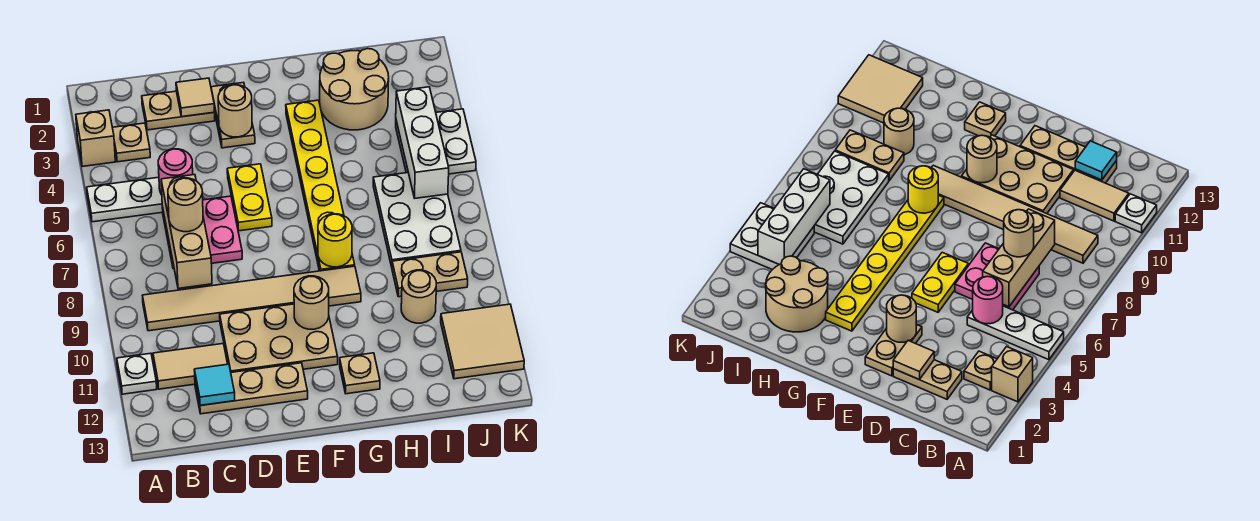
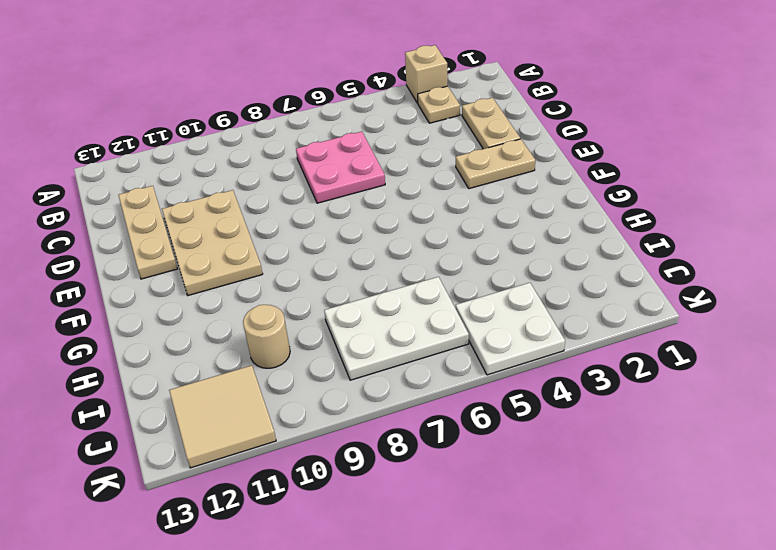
none -> white plate A5:C5 level 1
none -> white plate A11 level 1
none -> tan tile B9:G9 level 1

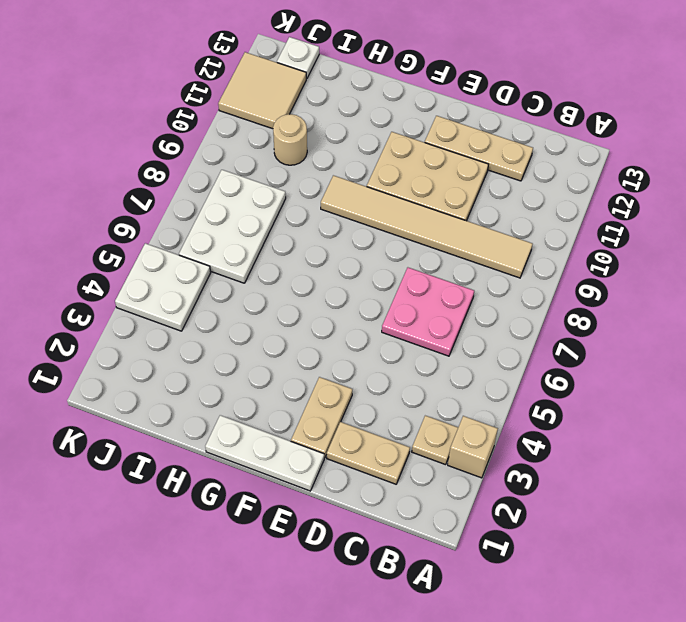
white plate E1:G1 level 1 -> white plate A5:C5 level 1
white plate J13 level 1 -> white plate A11 level 1
none -> tan tile B11:C11 level 1
none -> yellow plate E5:E6 level 1
none -> yellow plate G3:G8 level 1

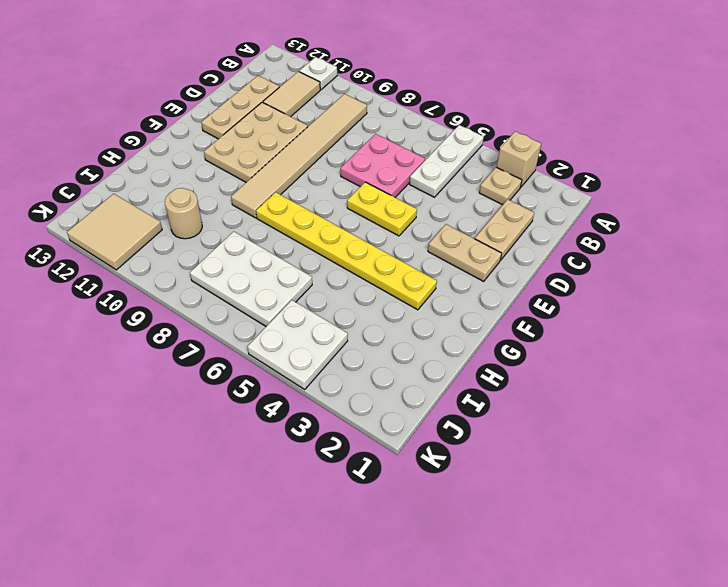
none -> tan plate G12 level 1
none -> tan round brick H2:I3 level 1
none -> tan plate I9:J9 level 1

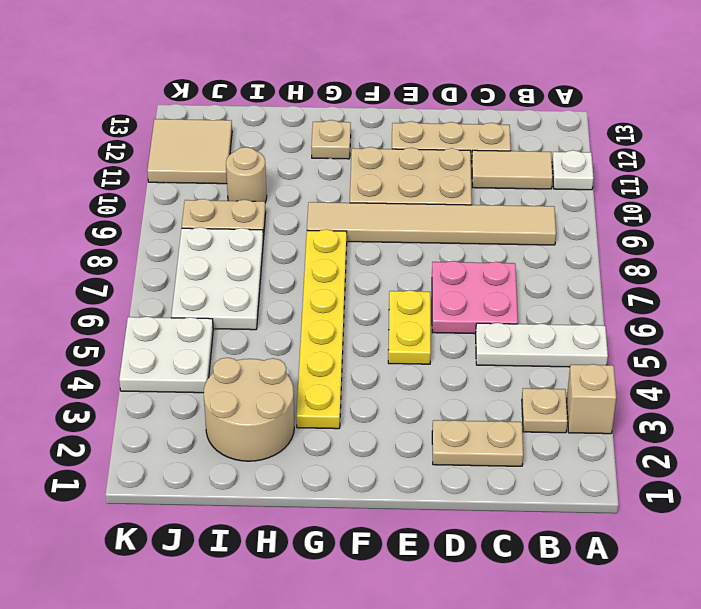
none -> tan plate E2:E3 level 1
none -> pink round brick C5 level 2
none -> tan brick C6:C8 level 2

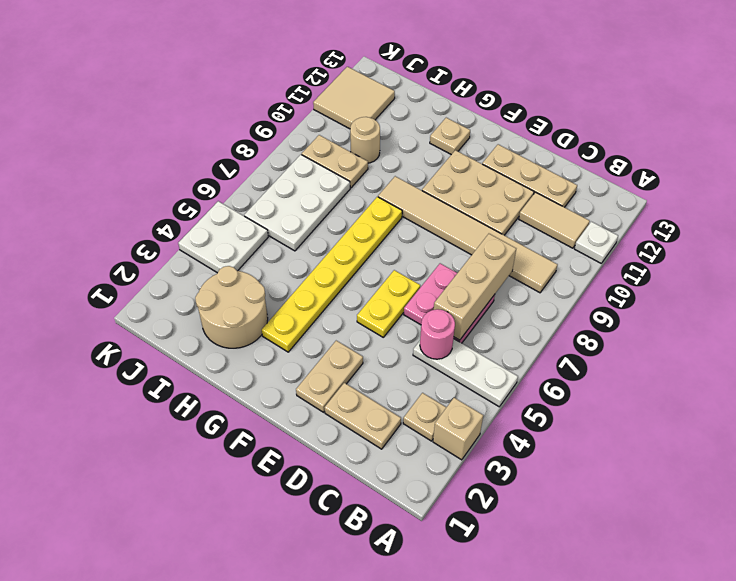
none -> cyan tile C12 level 2
none -> tan tile D2 level 2
none -> tan round brick E3 level 2

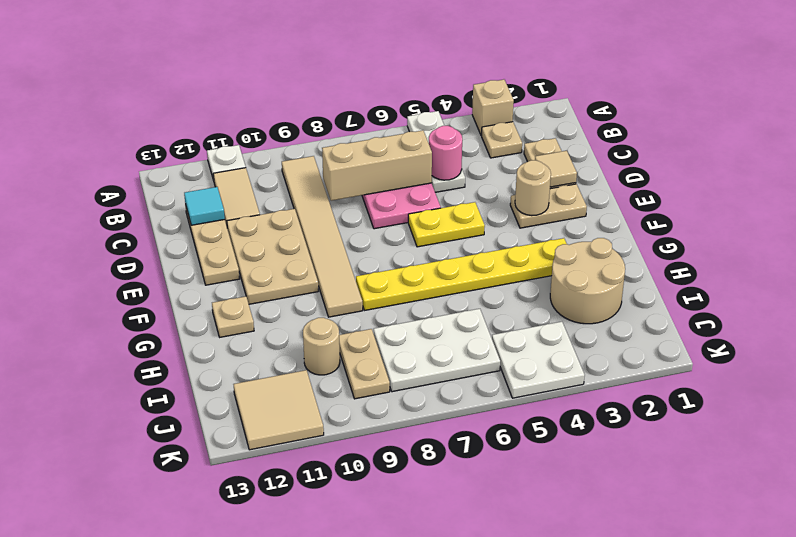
none -> tan round brick F10 level 2
none -> yellow round brick G8 level 2
none -> white brick J4:J6 level 2

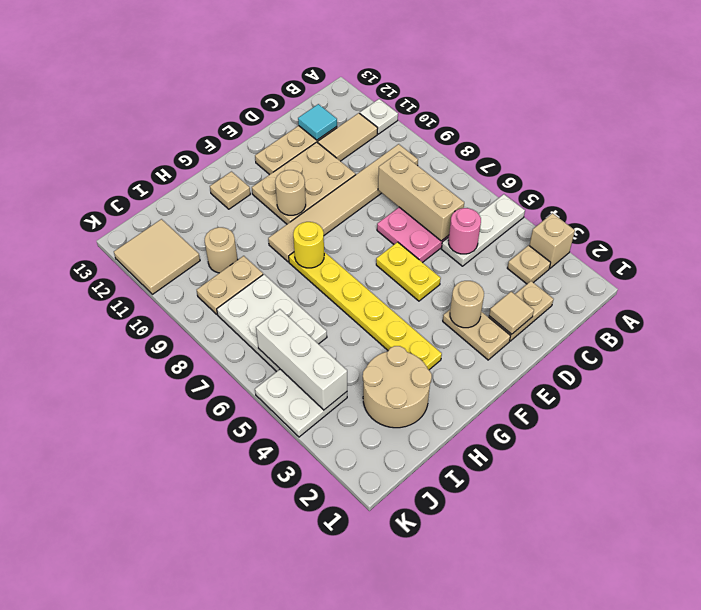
none -> tan round brick C7 level 3

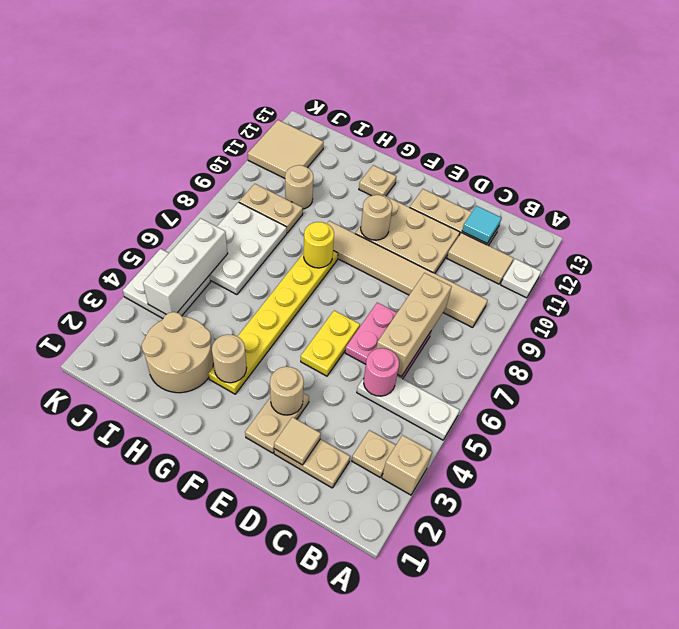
tan round brick G3 level 2 -> tan round brick C7 level 3

